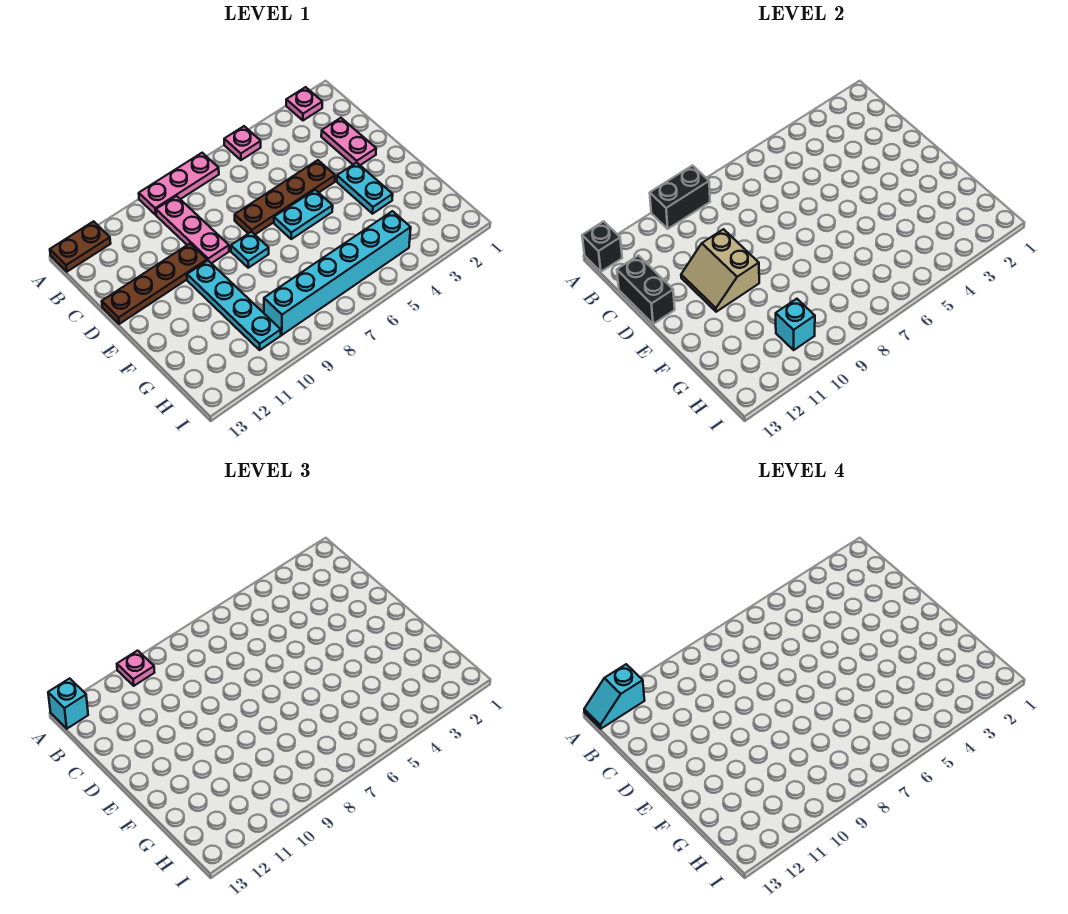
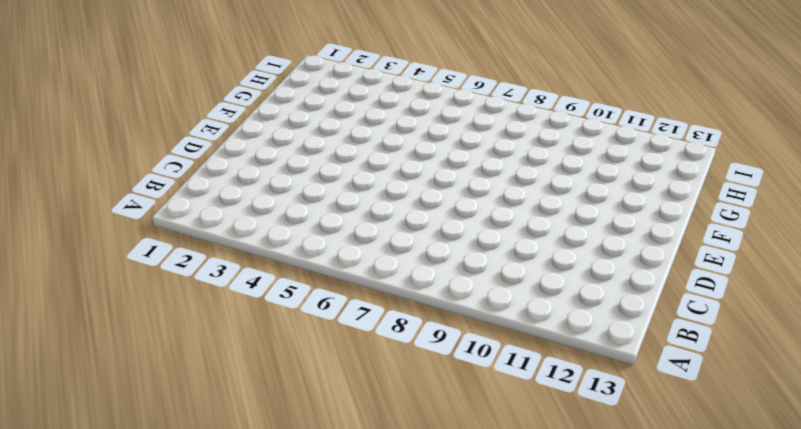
none -> pink plate A2 level 1
none -> pink plate A5 level 1
none -> pink plate A7:A9 level 1

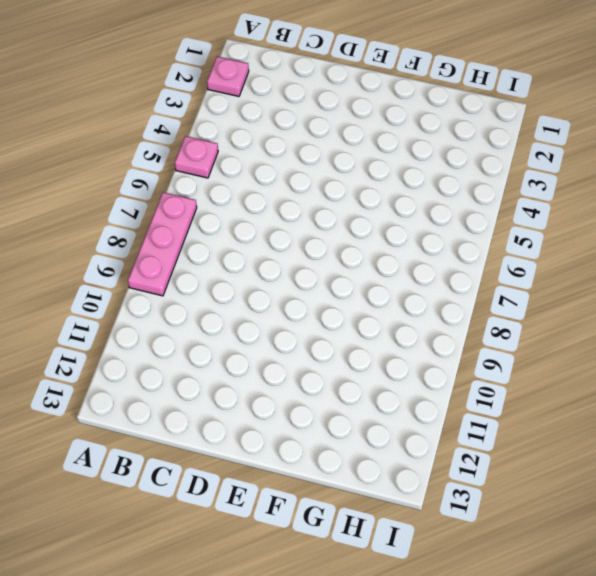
none -> brown plate A12:A13 level 1
none -> pink plate B9:D9 level 1
none -> pink plate C2:D2 level 1

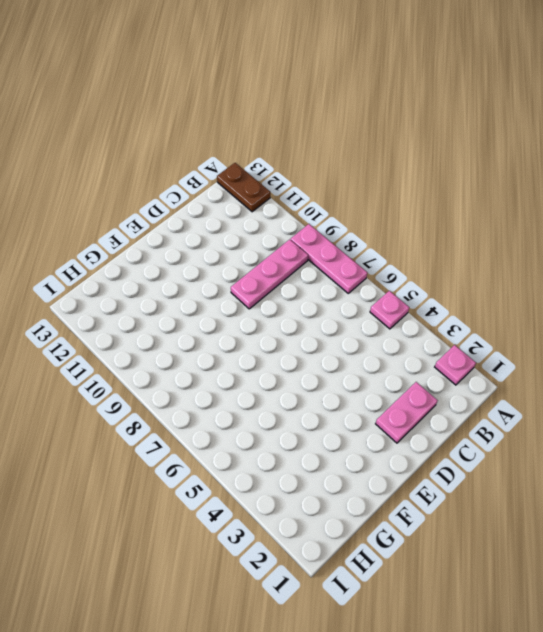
none -> brown plate D4:D7 level 1
none -> brown plate D10:D13 level 1
none -> cyan plate E3:F3 level 1

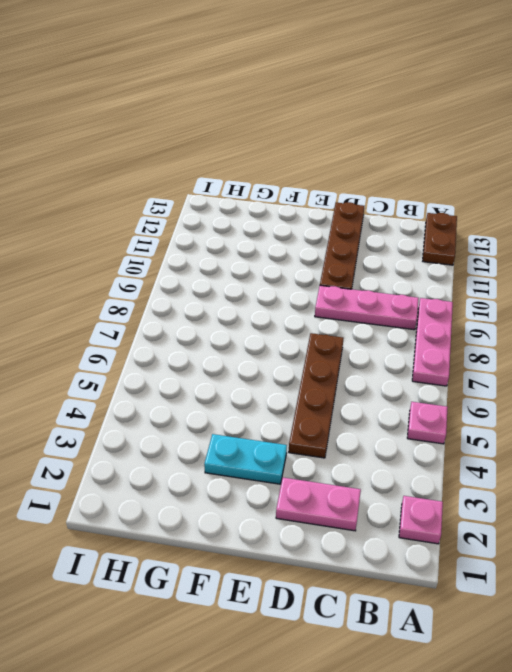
none -> cyan plate E5:E6 level 1
none -> cyan plate E8 level 1
none -> cyan plate E10:H10 level 1

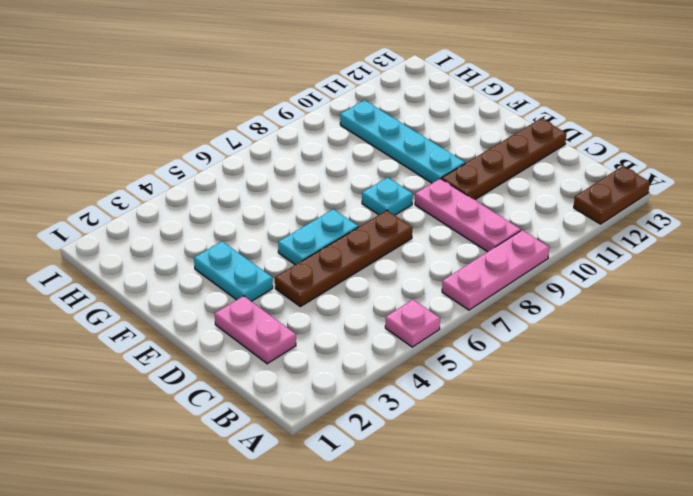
none -> pink plate A2 level 1
none -> cyan brick H4:H9 level 1
none -> black brick A9:A10 level 2

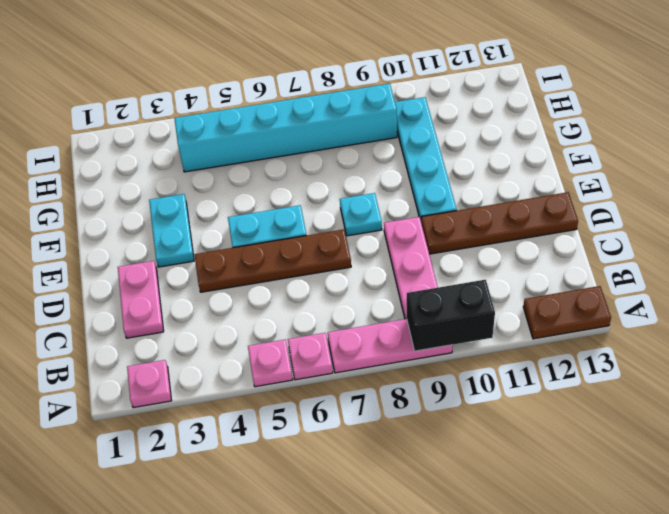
pink plate A6 level 1 -> pink plate A10 level 3
none -> black brick A13 level 2
none -> black brick C13:D13 level 2
none -> tan slope D10:E11 level 2 top 10

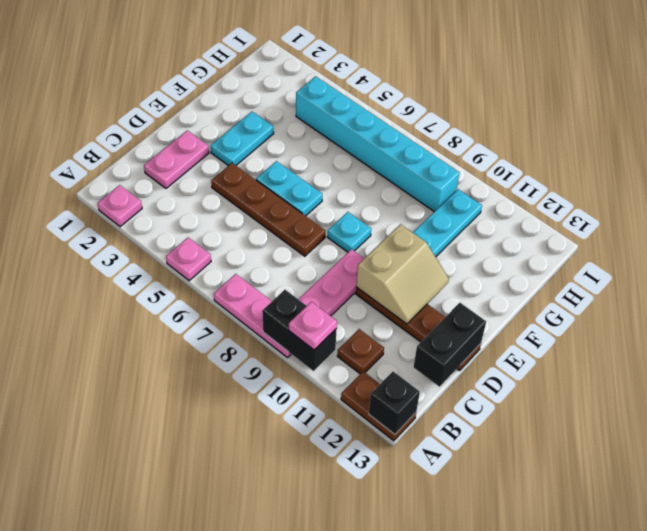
brown plate B11 level 1 -> none
none -> cyan brick H10 level 2
none -> cyan brick A13 level 3
none -> cyan slope A12:A13 level 4 top 12

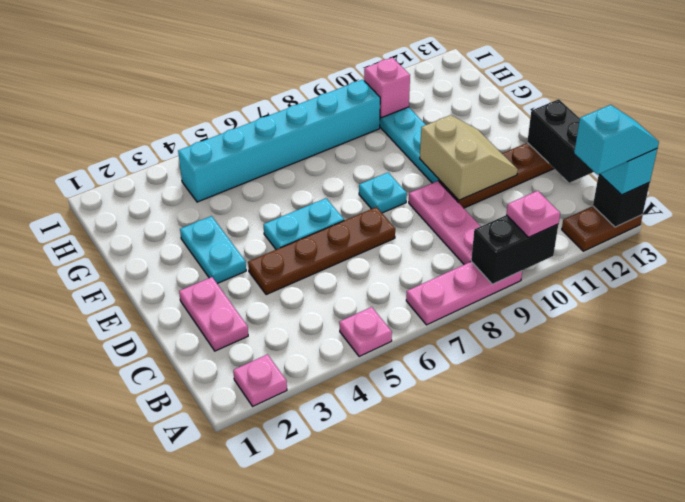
pink brick H10 level 2 -> cyan brick H10 level 2

